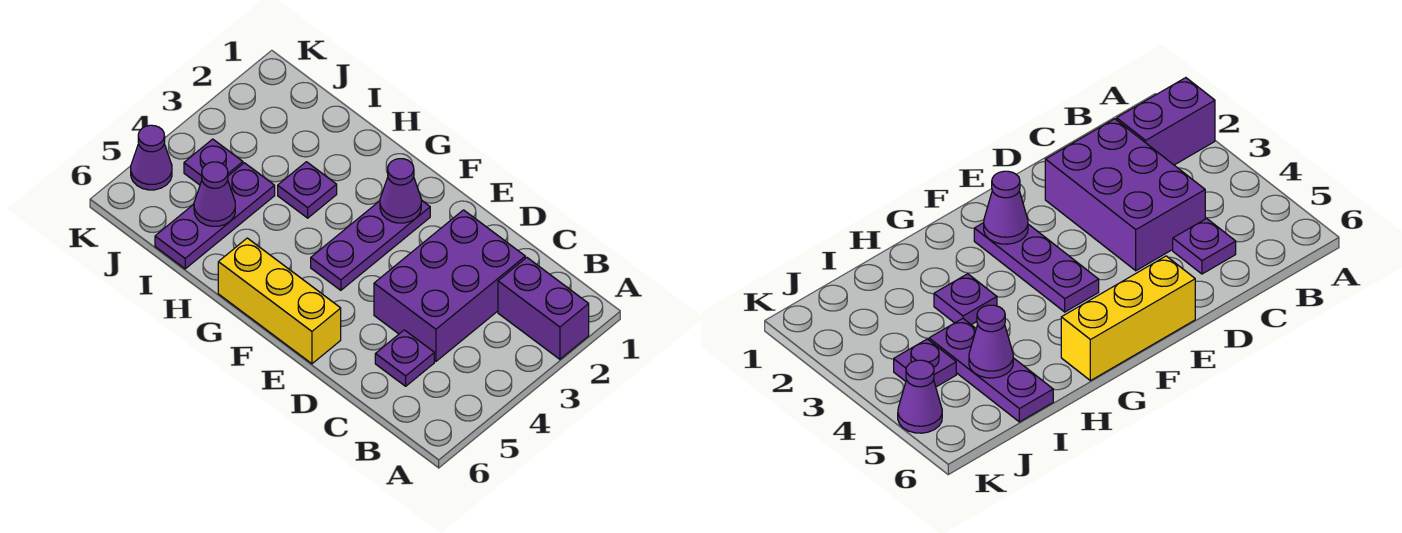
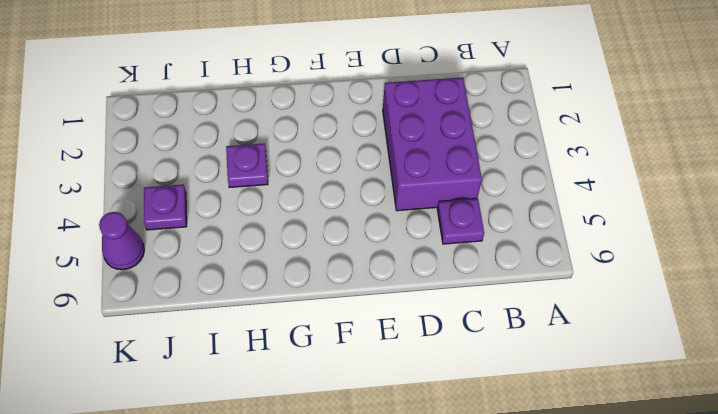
none -> purple brick A2:B2 level 1
none -> yellow brick E6:G6 level 1

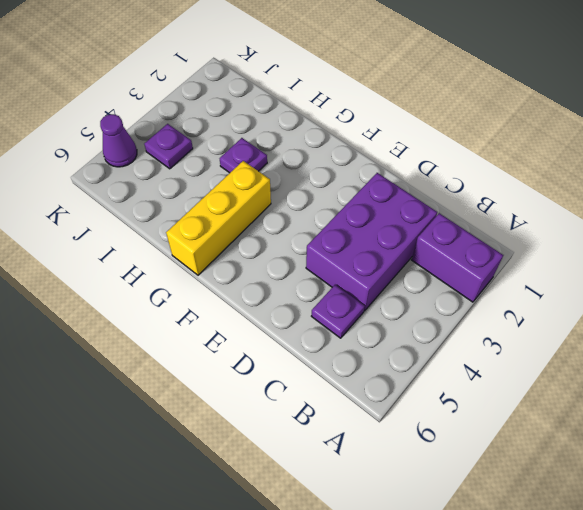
yellow brick G4:G6 level 1 -> yellow brick E6:G6 level 1
none -> purple plate F2:F4 level 1
none -> purple plate I4:I6 level 1

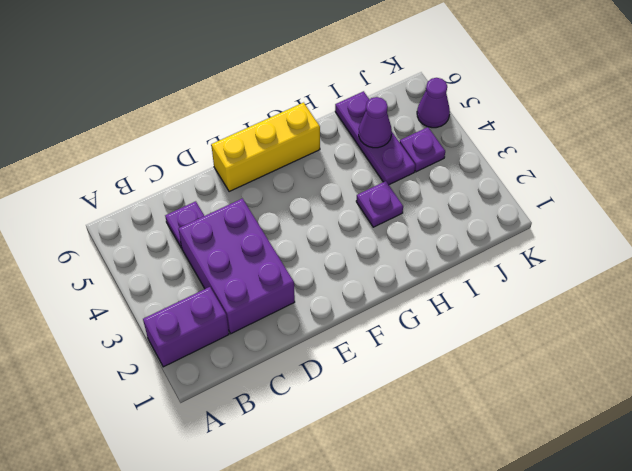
none -> purple plate F2:F4 level 1
none -> purple cone F2 level 2

